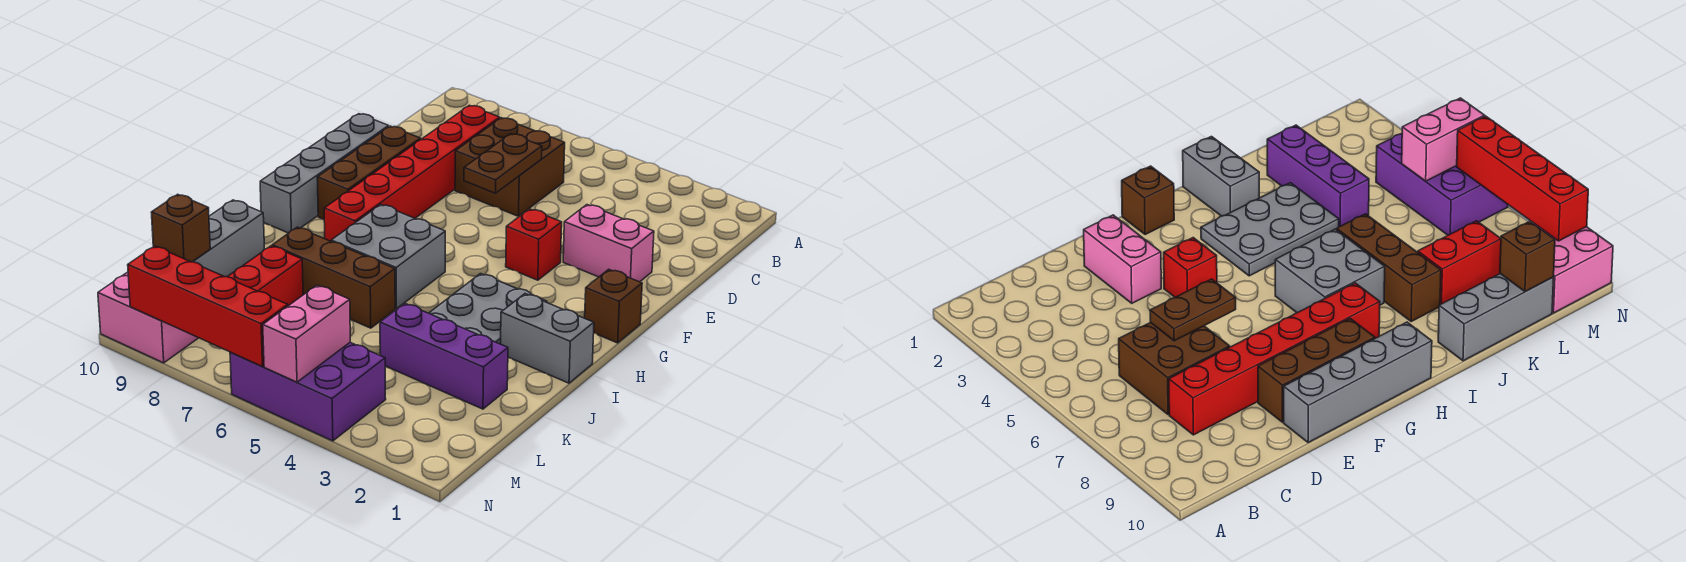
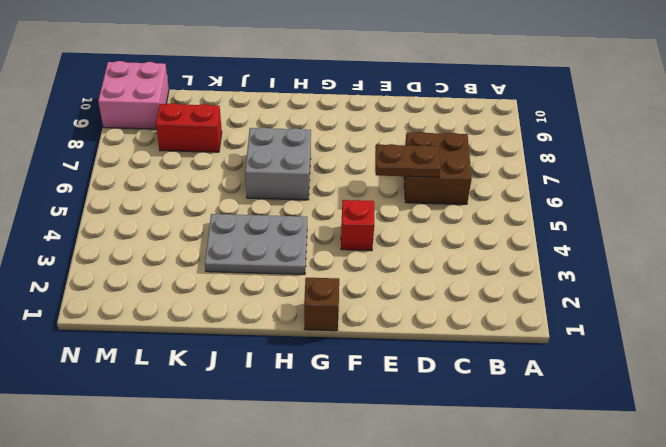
none -> red brick C8:H8 level 1
none -> pink brick E2:E3 level 1
none -> brown brick E9:G9 level 1

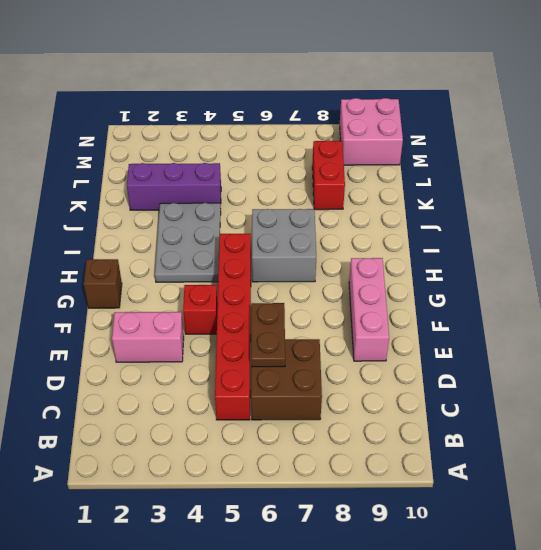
red brick C5:H5 level 1 -> red brick C8:H8 level 1
pink brick E9:G9 level 1 -> brown brick E9:G9 level 1
none -> grey brick E10:H10 level 1
none -> grey brick I1:I2 level 1
none -> brown brick J6:J8 level 1

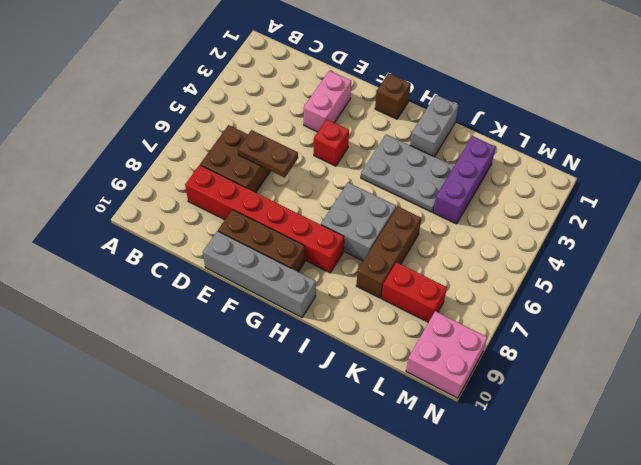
none -> grey brick J10:L10 level 1
none -> purple brick M4:N6 level 1
none -> brown brick L10 level 2

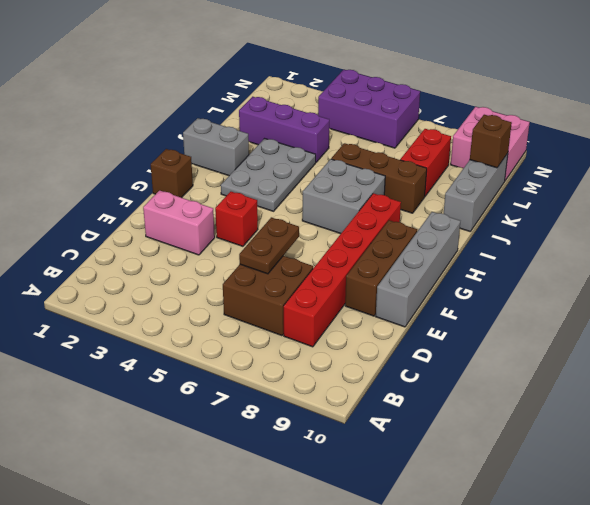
none -> pink brick M5:N5 level 2
none -> red brick N6:N9 level 2

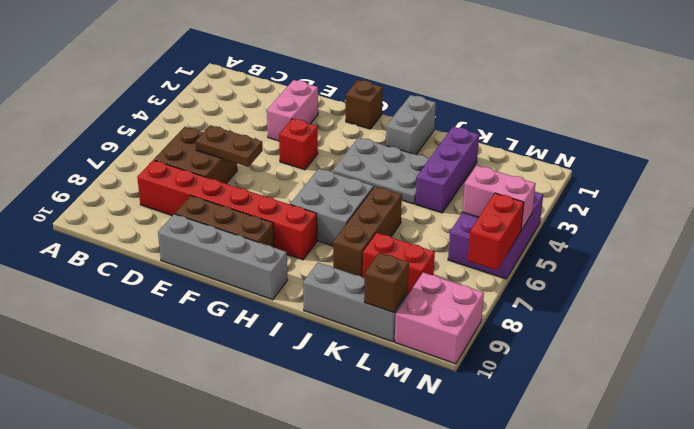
red brick N6:N7 level 2 -> red brick N6:N9 level 2

